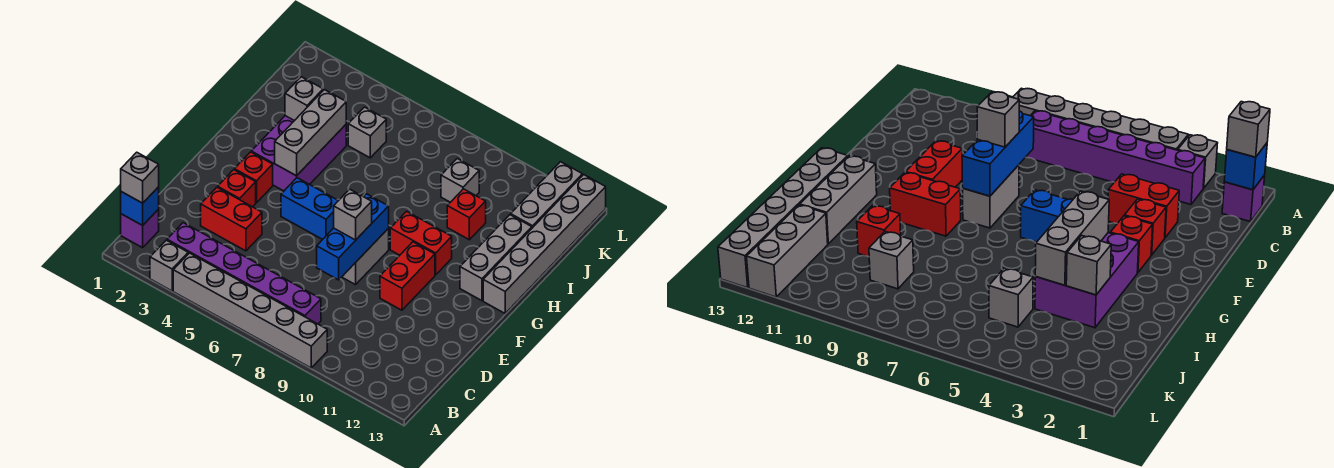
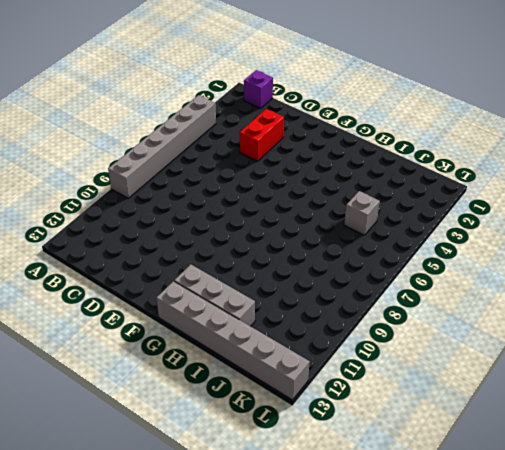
none -> grey brick A3 level 1
none -> purple brick B3:B8 level 1
none -> red brick E3 level 1

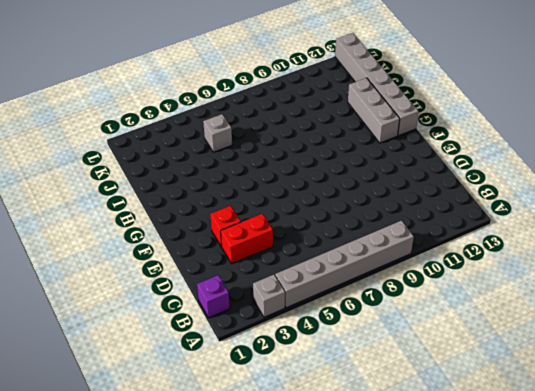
none -> purple brick B3:B8 level 1
none -> grey brick E8:F8 level 1
none -> red brick E10:F10 level 1

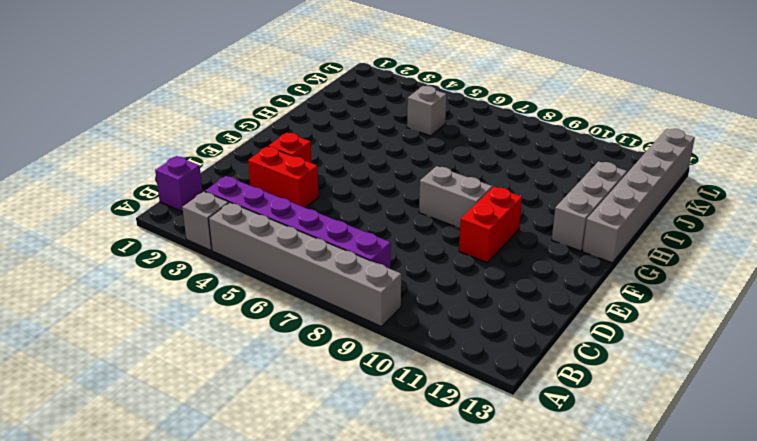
grey brick F8:F9 level 1 -> grey brick E8:F8 level 1
none -> red brick F3 level 1
none -> blue brick F5:F6 level 1
none -> purple brick G3:I4 level 1

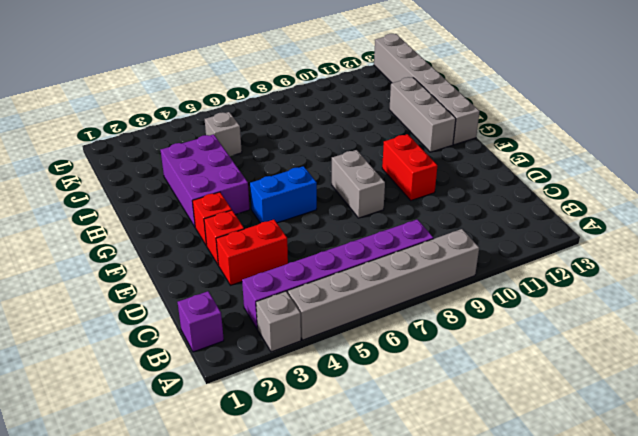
none -> red brick G9:G10 level 1
none -> red brick I10 level 1
none -> grey brick J9 level 1

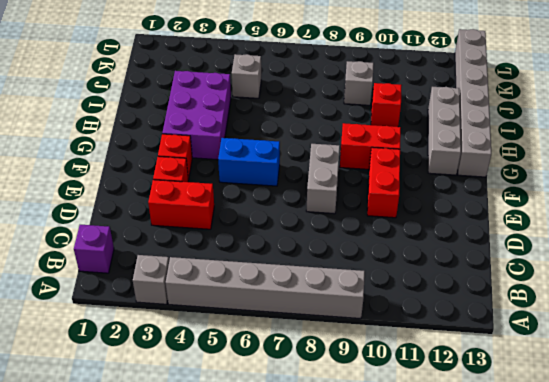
none -> purple brick B3:B8 level 1
none -> grey brick J12:L12 level 1
none -> blue brick B1 level 2

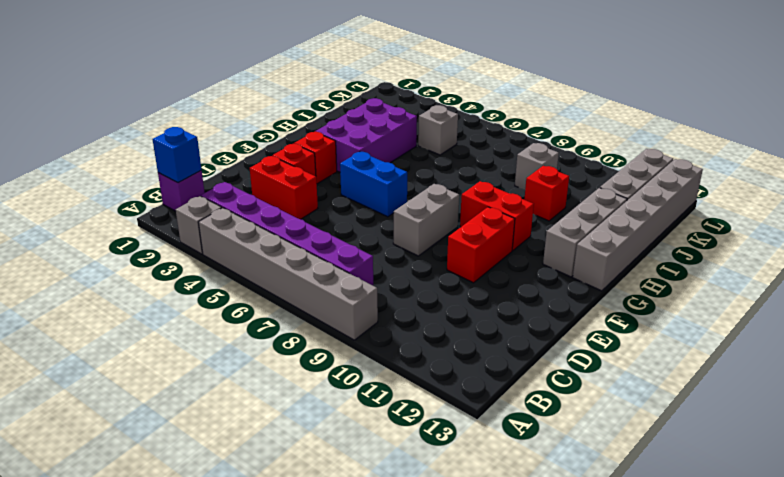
none -> blue brick D8:F8 level 2
none -> grey brick G4:I4 level 2
none -> grey brick I3 level 2

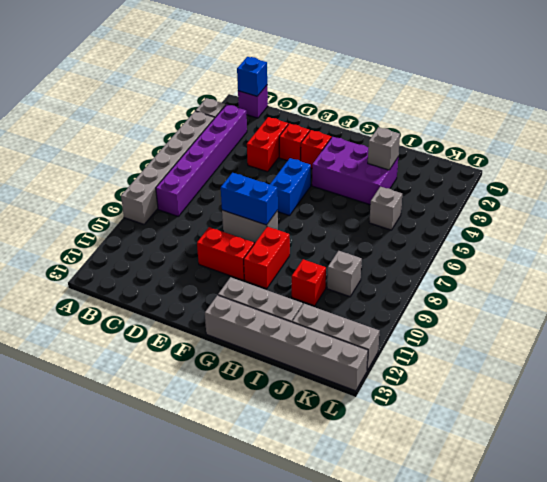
blue brick E8:F8 level 2 -> blue brick D8:F8 level 2
none -> grey brick G4:I4 level 2
none -> grey brick B1 level 3
none -> grey brick E8 level 3

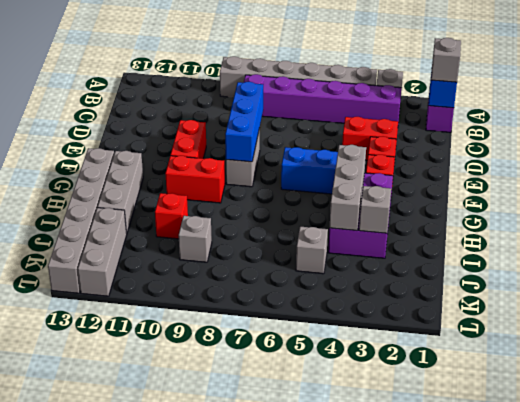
none -> grey brick E8 level 3

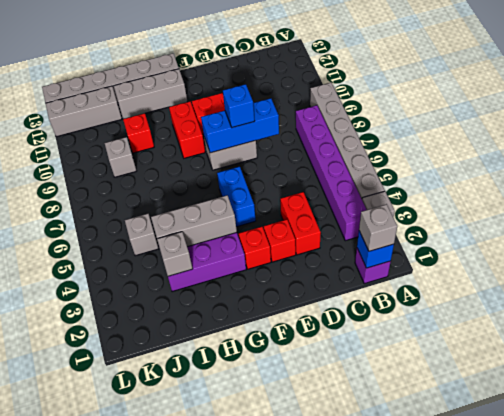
blue brick E8 level 3 -> grey brick E8 level 3

